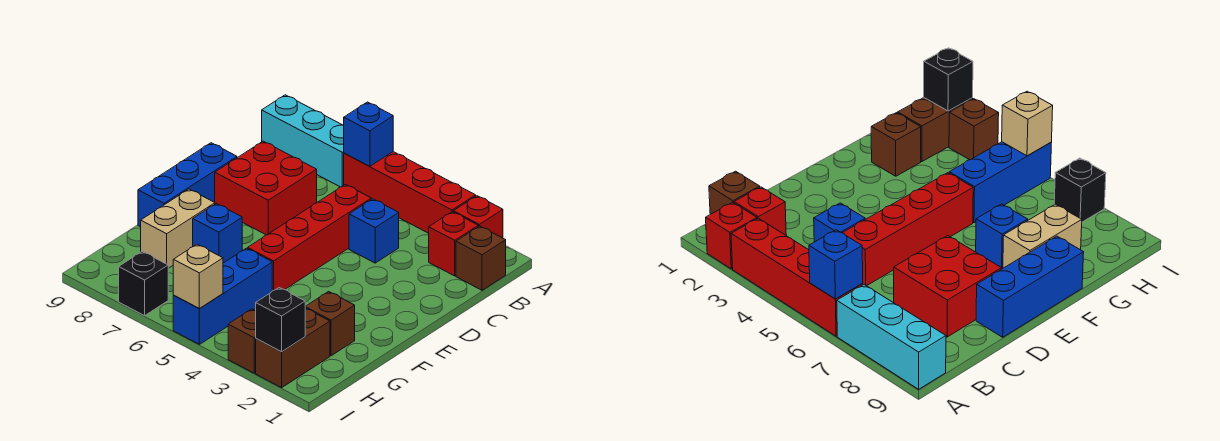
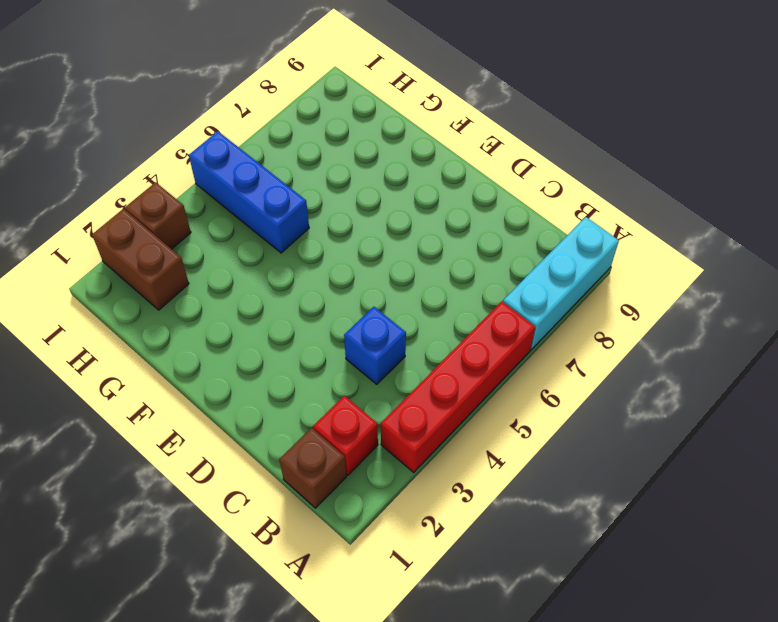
none -> red brick A2 level 1
none -> red brick C5:F5 level 1
none -> red brick C7:D8 level 1

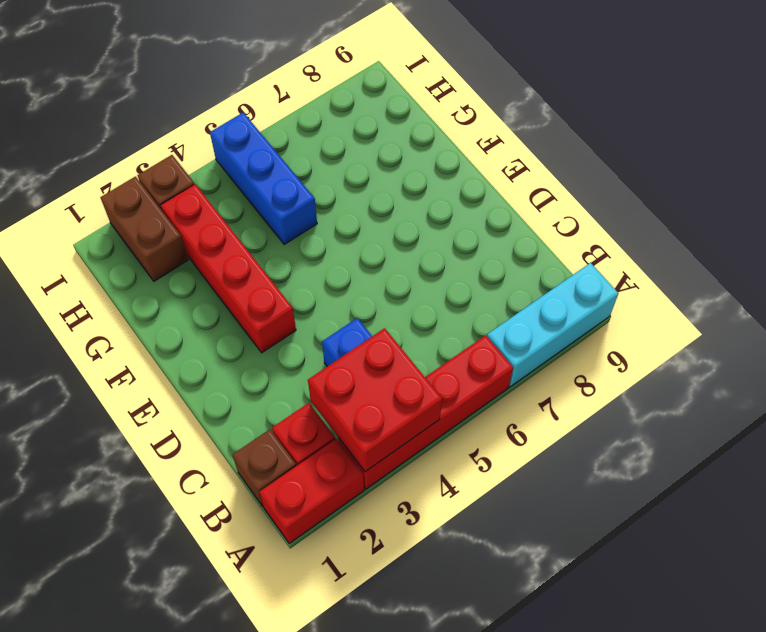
red brick A1:A2 level 1 -> red brick A2 level 1
red brick A3:B4 level 2 -> red brick C7:D8 level 1
red brick E3:H3 level 1 -> red brick C5:F5 level 1
none -> blue brick D9:F9 level 1
none -> blue brick F7 level 1
none -> tan brick F8:G8 level 1

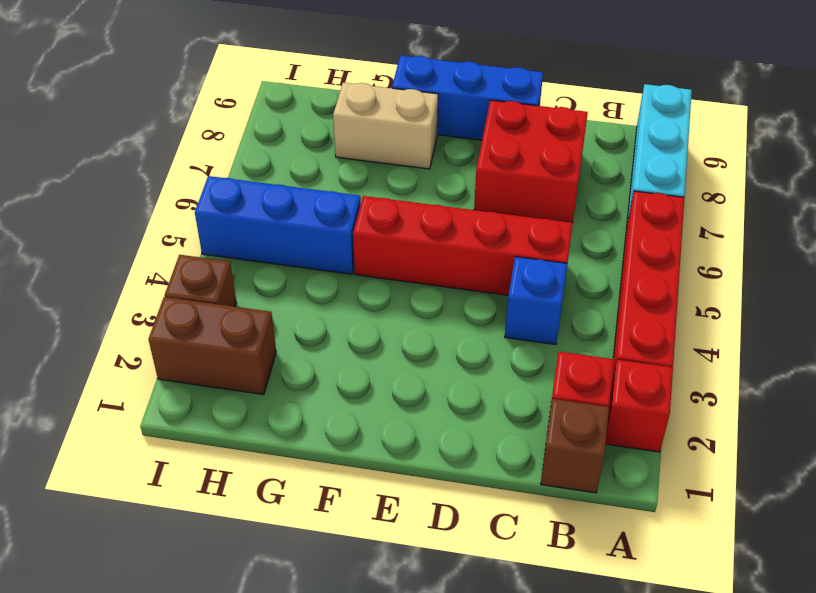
none -> blue brick F7 level 1
none -> brown brick G2 level 1
none -> black brick I7 level 1

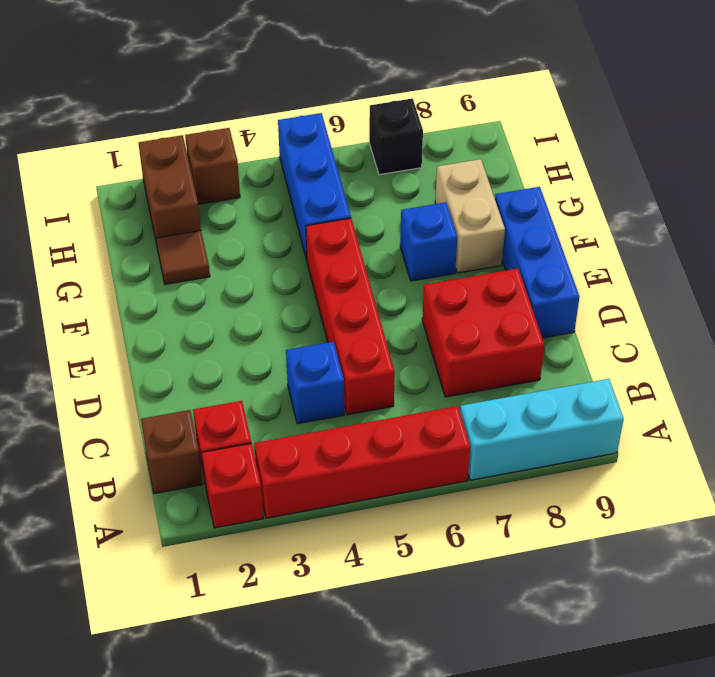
brown tile G2 level 1 -> brown brick G2 level 1
none -> blue brick A6 level 2
none -> black brick I2 level 2
none -> tan brick I5 level 2

